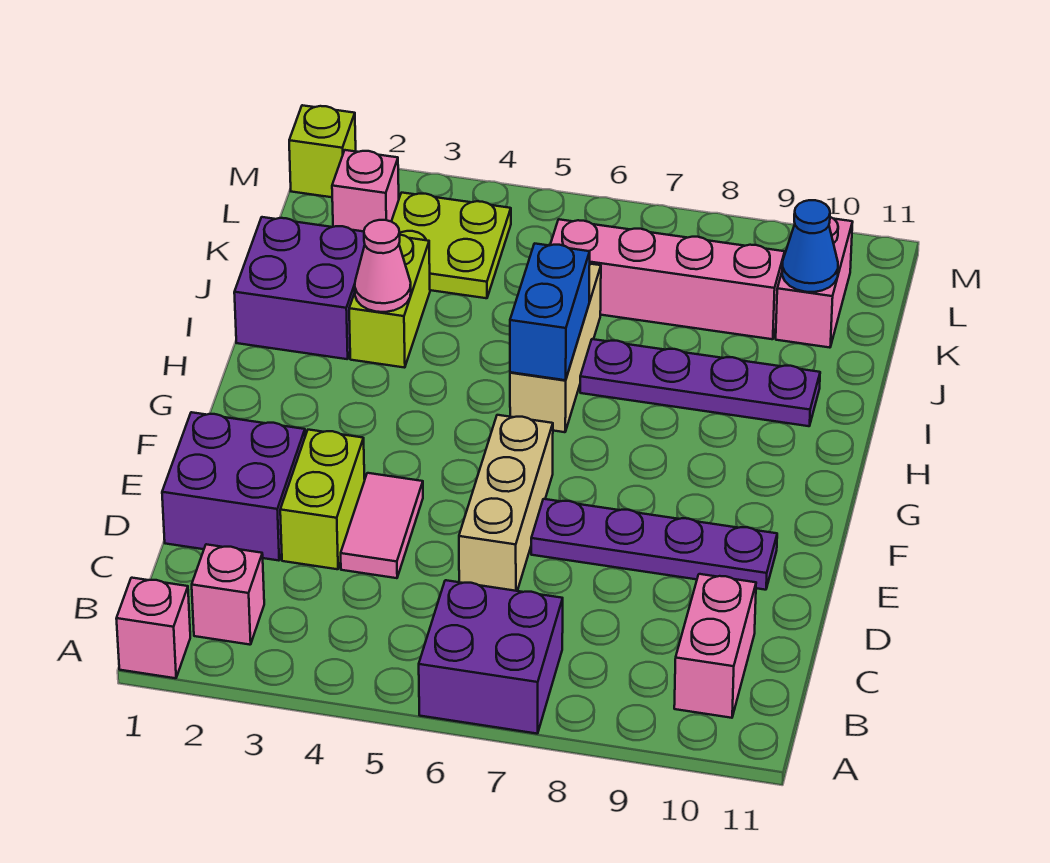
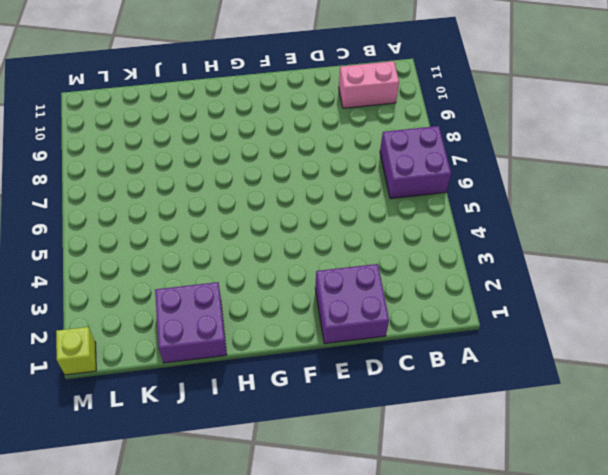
none -> pink brick A1 level 1
none -> pink brick B2 level 1
none -> lime brick D3:E3 level 1

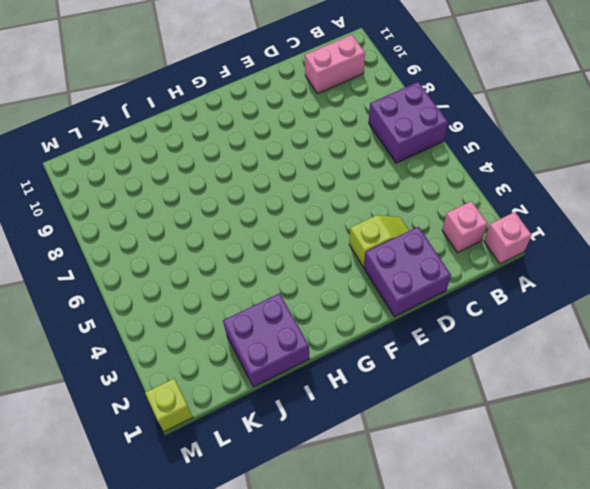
lime slope D3:E3 level 1 top E -> lime brick D3:E3 level 1
none -> pink tile D4:E4 level 1
none -> tan brick D6:F6 level 1
none -> purple plate E7:E10 level 1

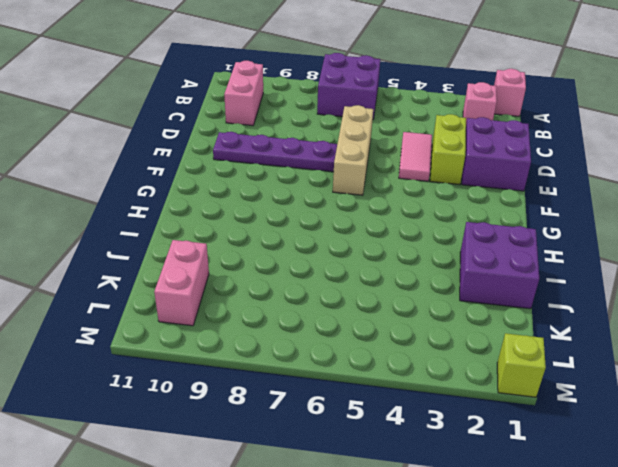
none -> tan brick H6:J6 level 1
none -> lime brick I3:J3 level 1
none -> purple plate I7:I10 level 1

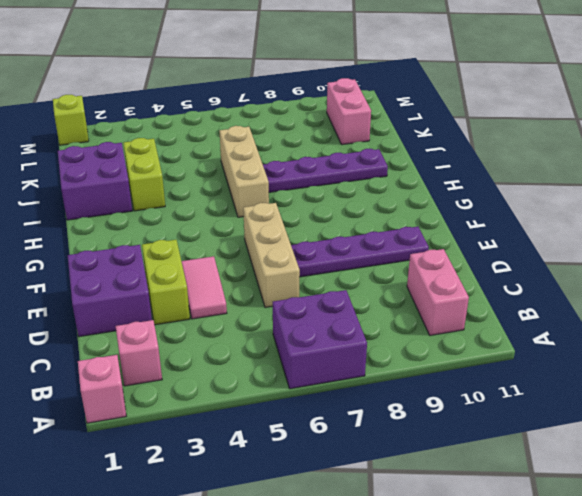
none -> lime plate K3:L4 level 1
none -> pink brick K6:K9 level 1
none -> pink brick L2 level 1

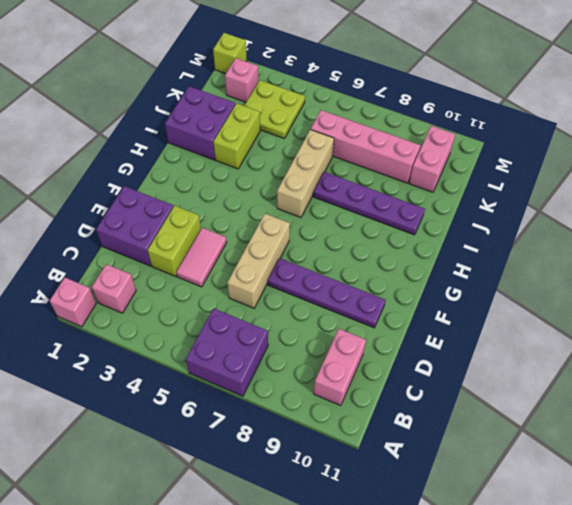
none -> blue brick H6:I6 level 2
none -> pink cone I3 level 2
none -> blue cone K10 level 2

